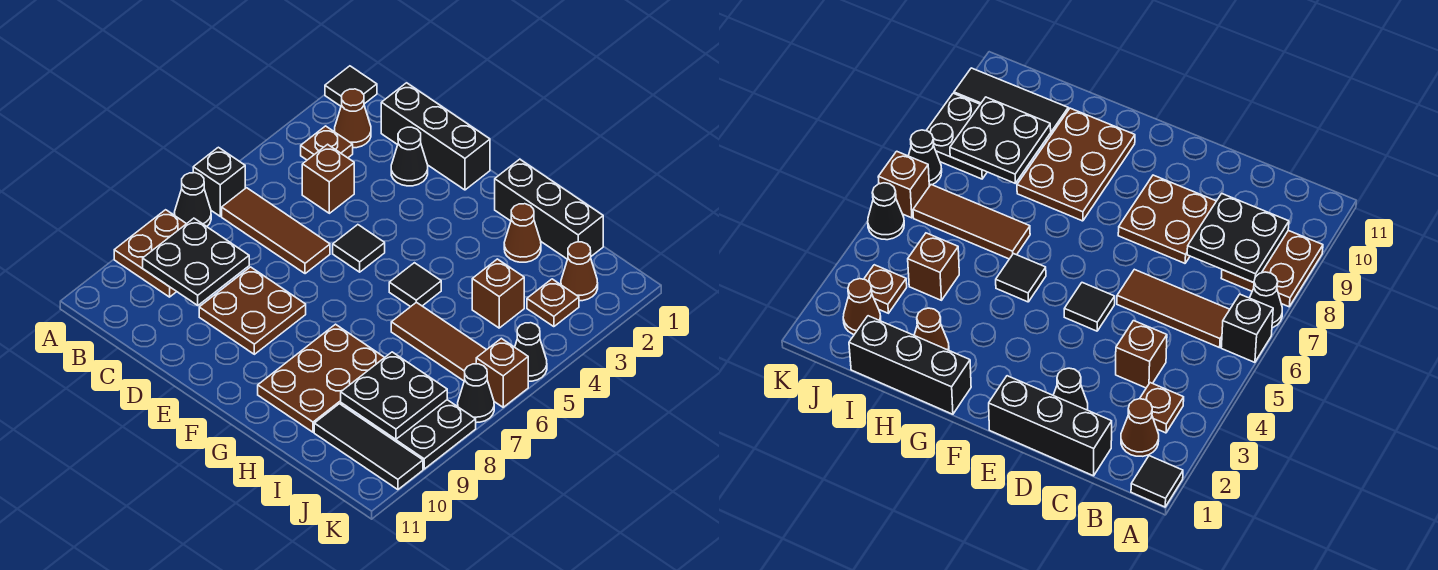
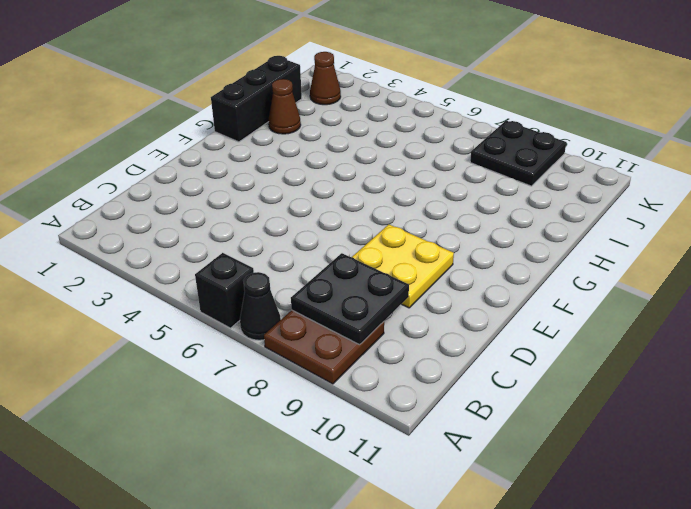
yellow plate D8:E9 level 1 -> brown plate D8:E9 level 1
none -> black tile A1 level 1
none -> brown cone B2 level 1
none -> brown plate B3 level 1

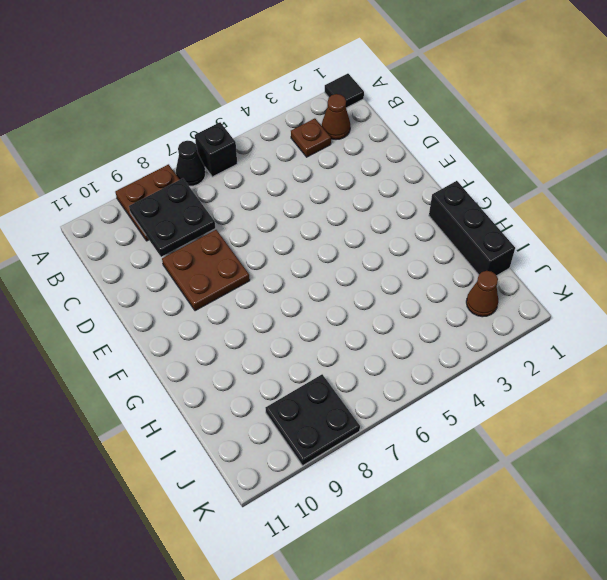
none -> brown tile B6:D6 level 1
none -> black brick C1:E1 level 1
none -> brown brick C4 level 1

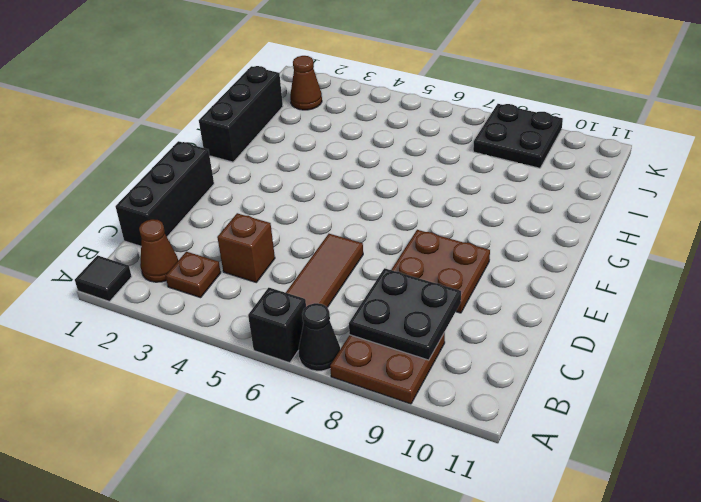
none -> black cone D2 level 1
none -> black tile E5 level 1
none -> black tile G5 level 1

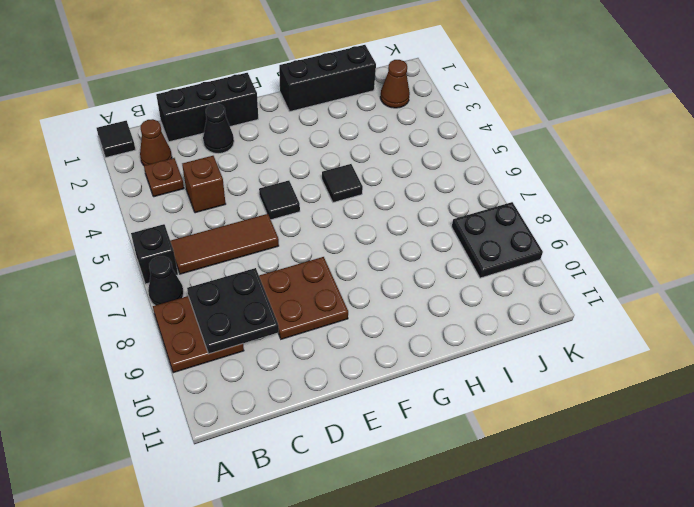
none -> brown plate G8:H10 level 1
none -> brown cone H2 level 1
none -> brown tile H6:J6 level 1

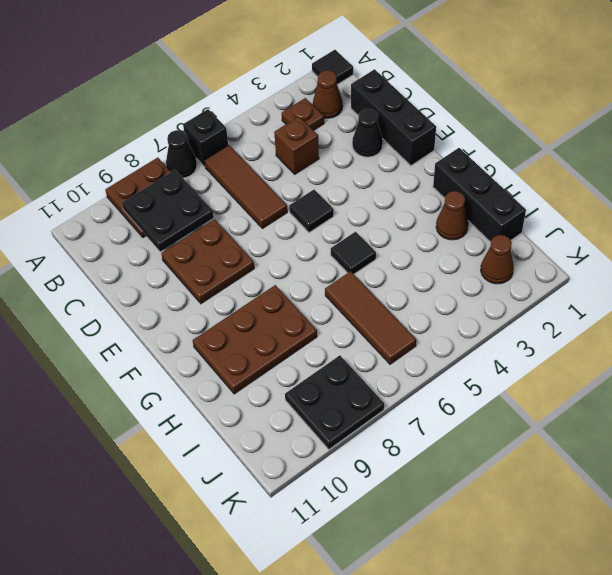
none -> brown brick I4 level 1
none -> black tile I10:K10 level 1
none -> brown plate J3 level 1

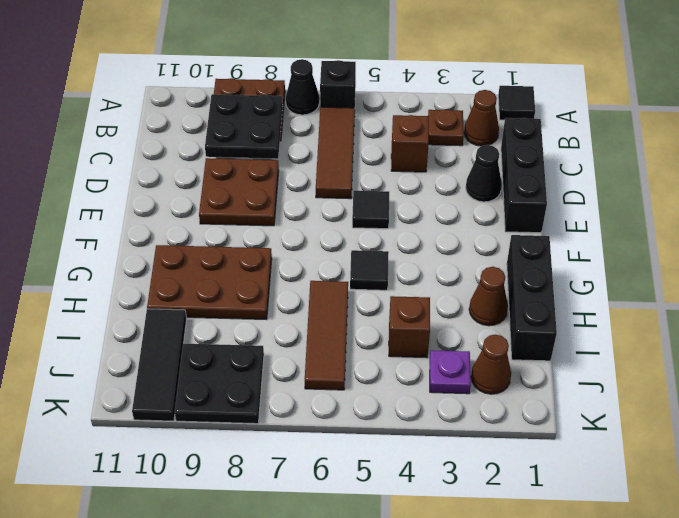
purple plate J3 level 1 -> brown plate J3 level 1
none -> black cone K5 level 1
none -> brown brick K6 level 1
none -> black cone K7 level 1

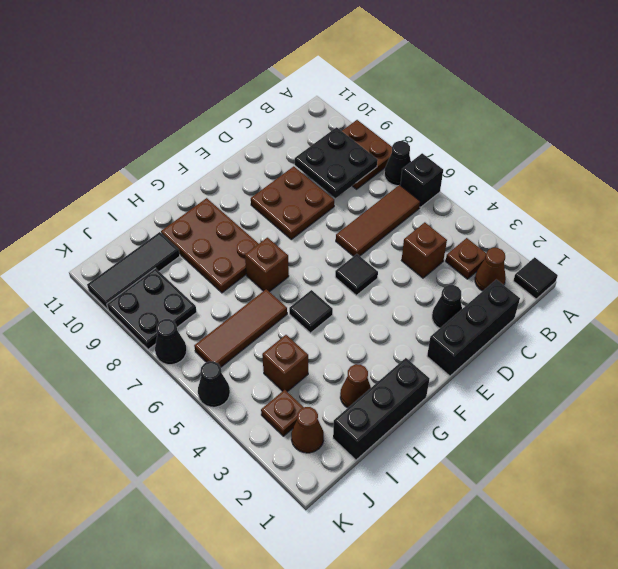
brown brick G7 level 1 -> brown brick K6 level 1
none -> black plate I8:J9 level 2

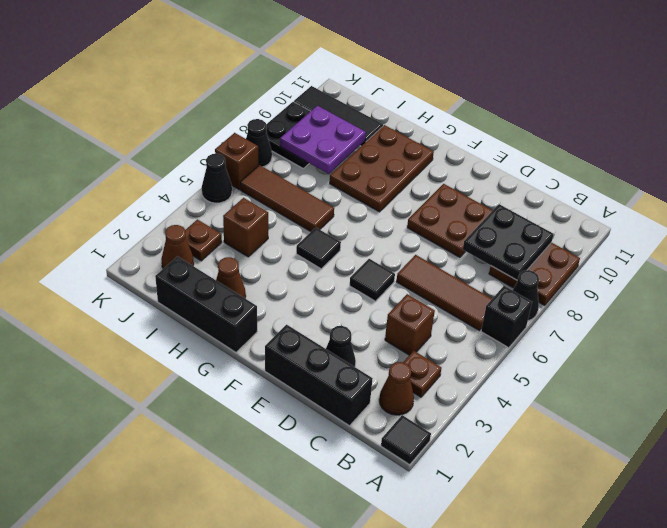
purple plate I8:J9 level 2 -> black plate I8:J9 level 2

